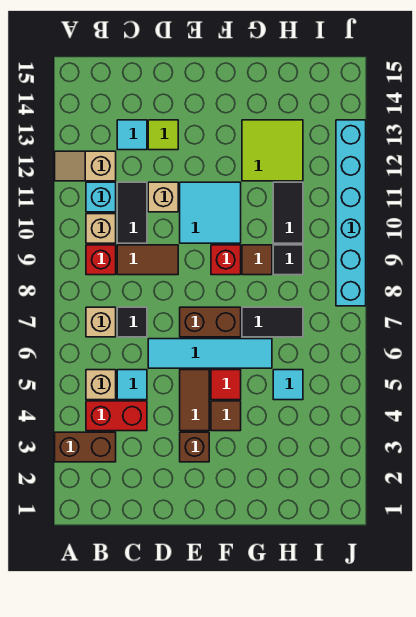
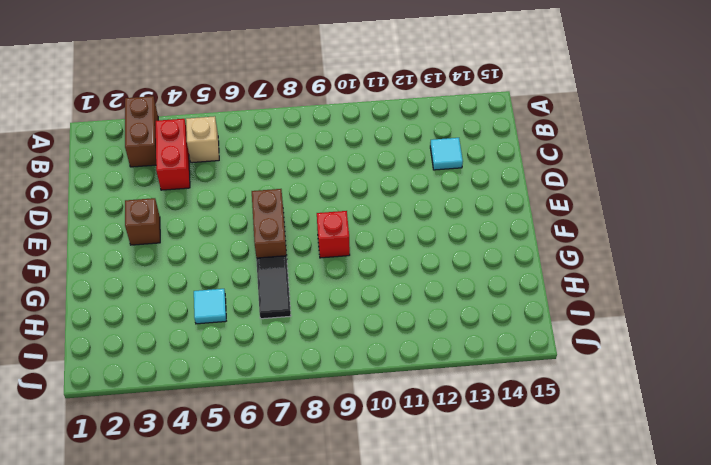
none -> tan slope A12:B12 level 1 top B
none -> tan brick B7 level 1
none -> red brick B9 level 1
none -> tan brick B10 level 1

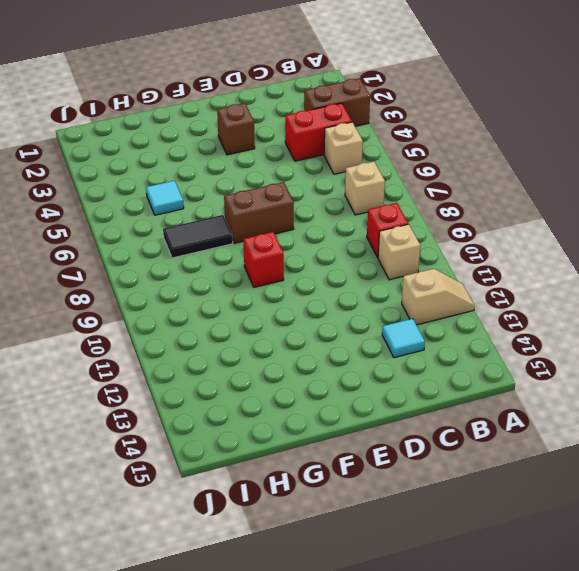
none -> cyan brick B11 level 1
none -> cyan tile C5 level 1
none -> black tile C7 level 1
none -> brown tile C9:D9 level 1

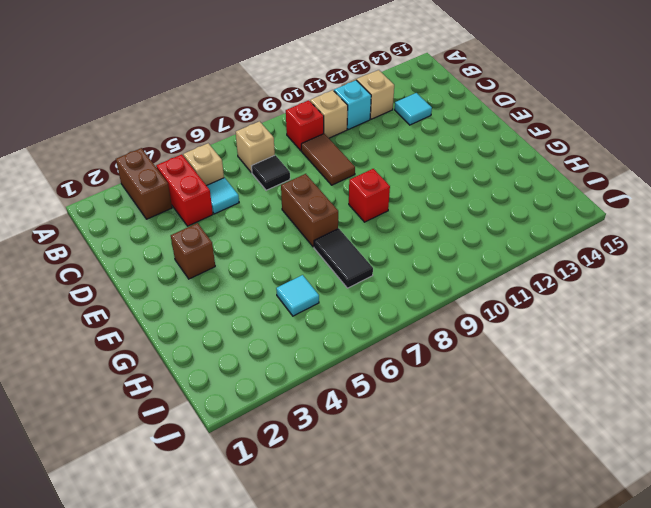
none -> black tile C10:C11 level 1
none -> cyan tile D6:G6 level 1
none -> tan brick D11 level 1
none -> lime tile D13 level 1

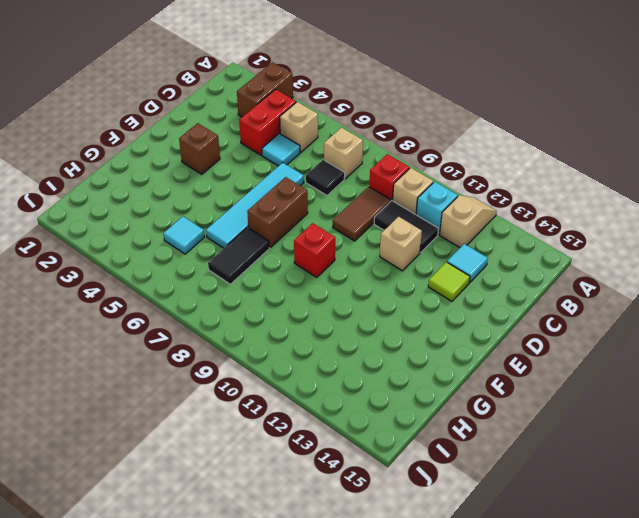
none -> brown tile E4:E5 level 1
none -> cyan tile E10:F11 level 1
none -> brown tile F4 level 1
none -> red tile F5 level 1

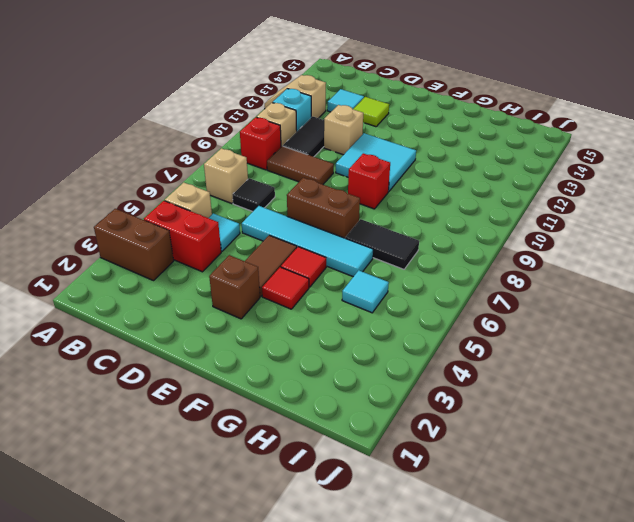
red tile F4 level 1 -> brown tile F4 level 1
none -> brown tile G9 level 1
none -> lime tile G12:H13 level 1
none -> black tile H9 level 1
none -> black tile H10:H11 level 1

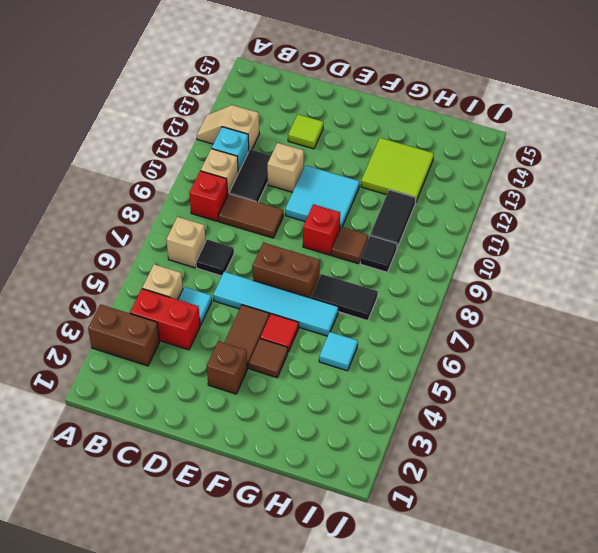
none -> cyan tile C13 level 1
none -> cyan brick J8:J13 level 1

